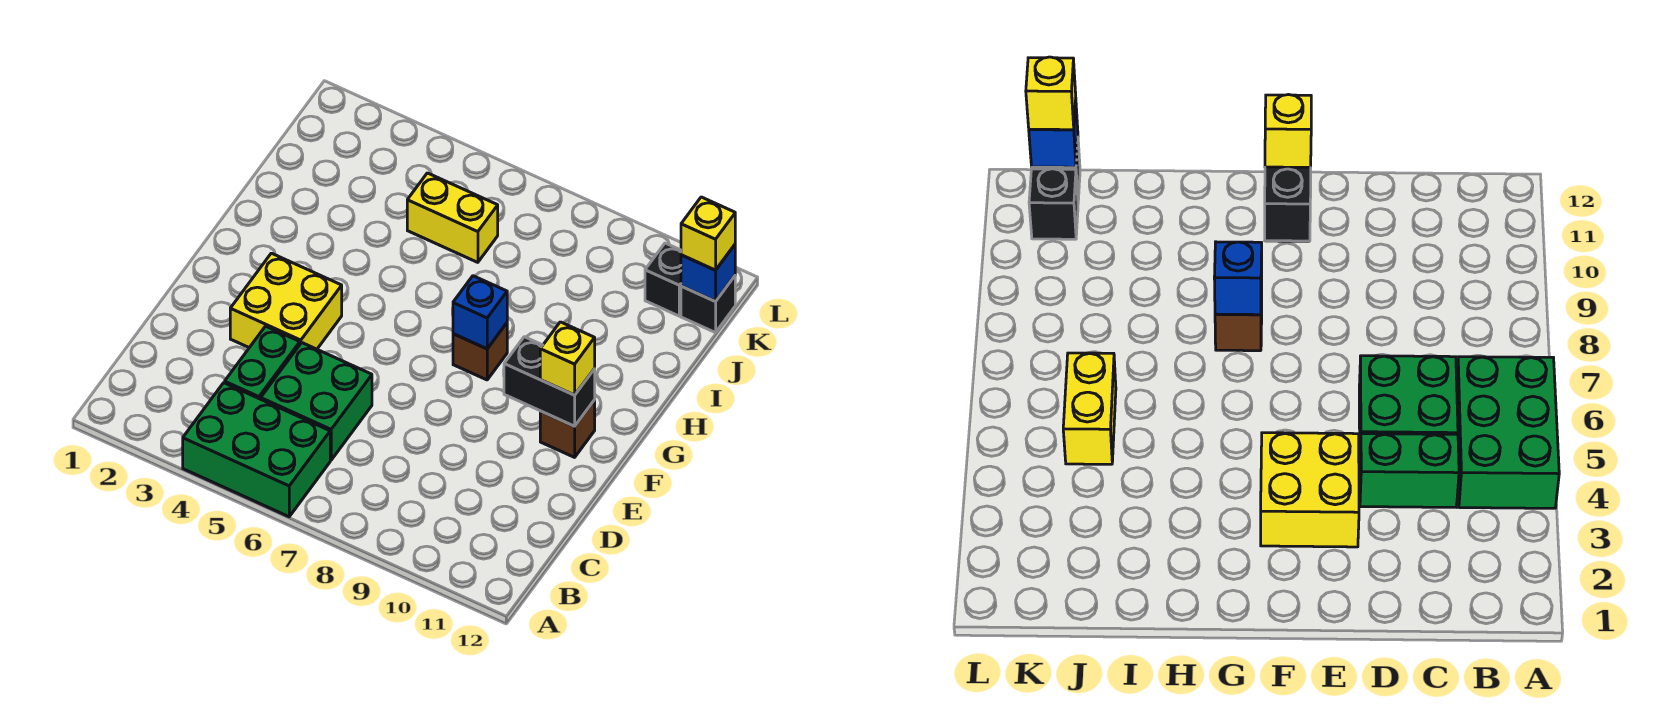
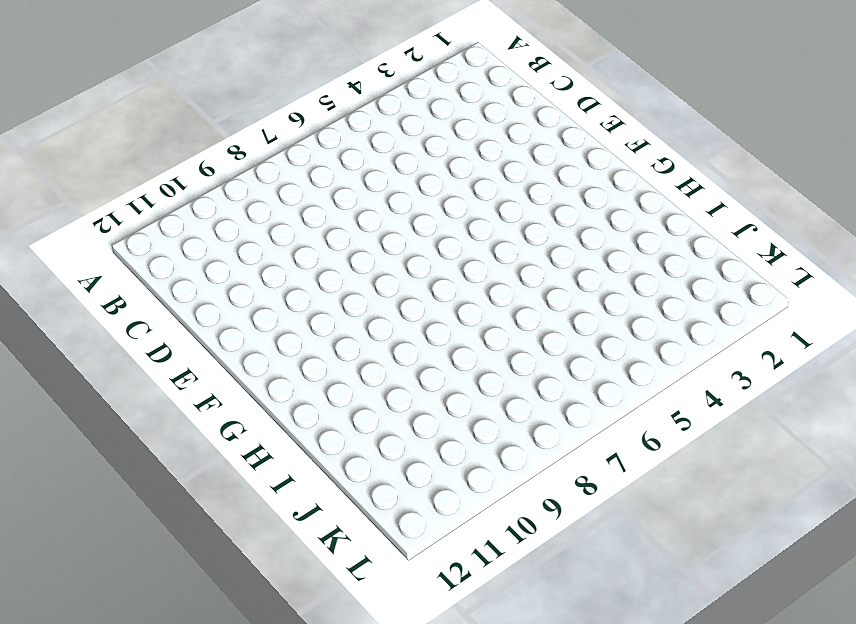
none -> green brick A4:B6 level 1
none -> green brick C4:D4 level 1
none -> green brick C5:D6 level 1

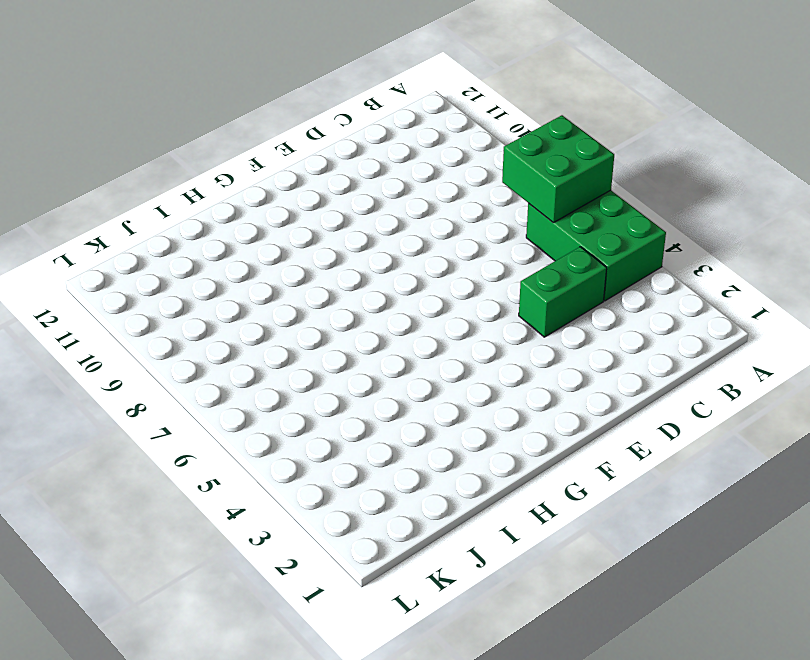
green brick A6:B7 level 2 -> green brick C5:D6 level 1
none -> yellow brick E3:F4 level 1
none -> brown brick F11 level 1
none -> brown brick G8 level 1

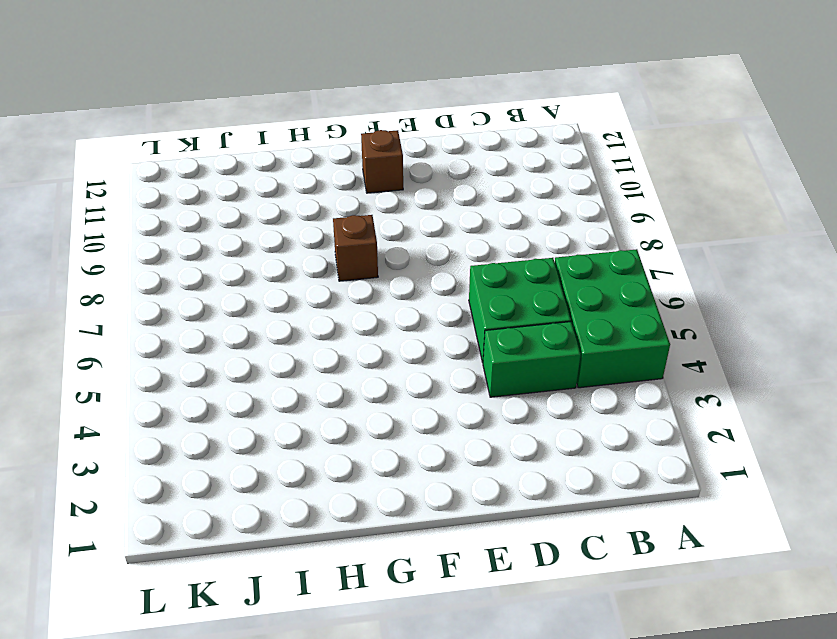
none -> yellow brick E3:F4 level 1
none -> yellow brick J5:J6 level 1
none -> black brick K11 level 1

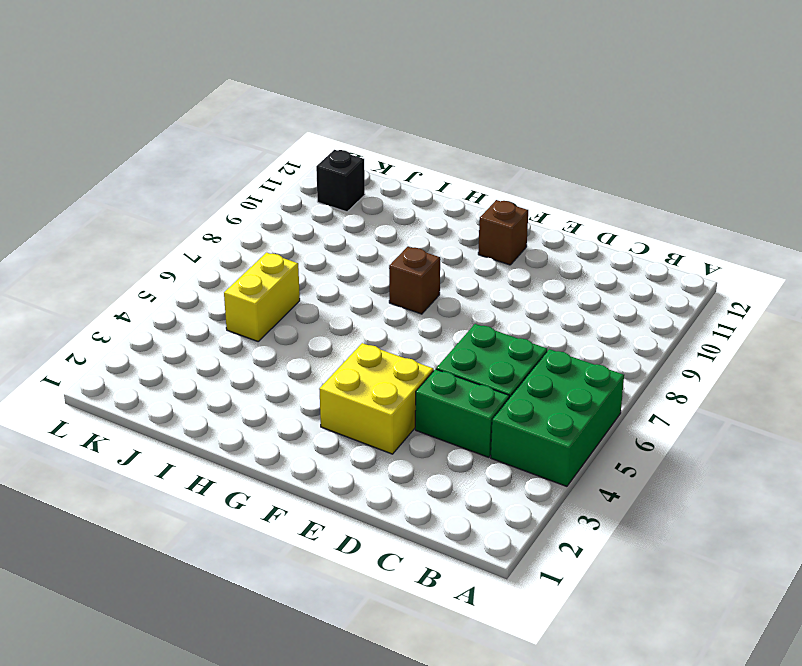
none -> black brick K12 level 1
none -> black brick F10:F11 level 2
none -> blue brick G8 level 2

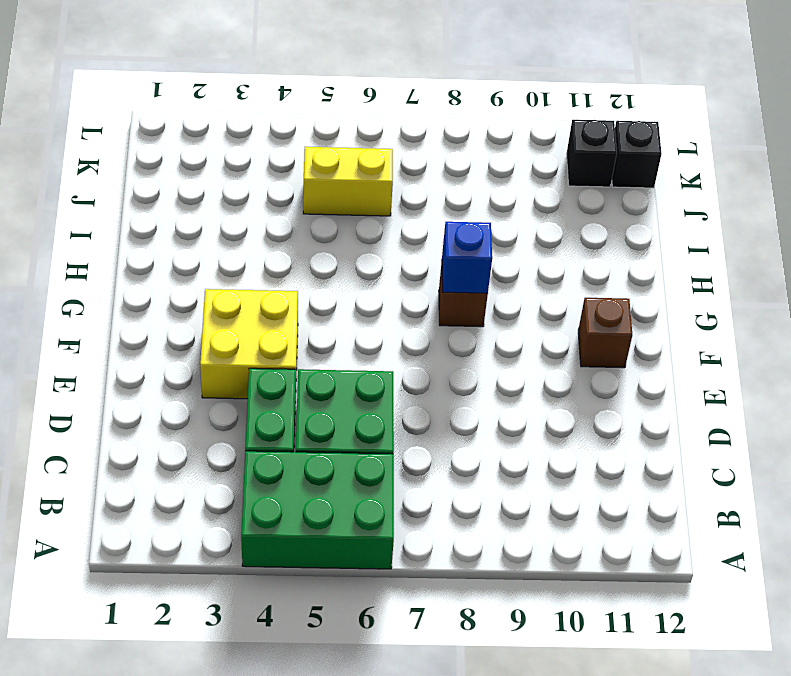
none -> black brick F10:F11 level 2
none -> blue brick K12 level 2
none -> yellow brick F11 level 3

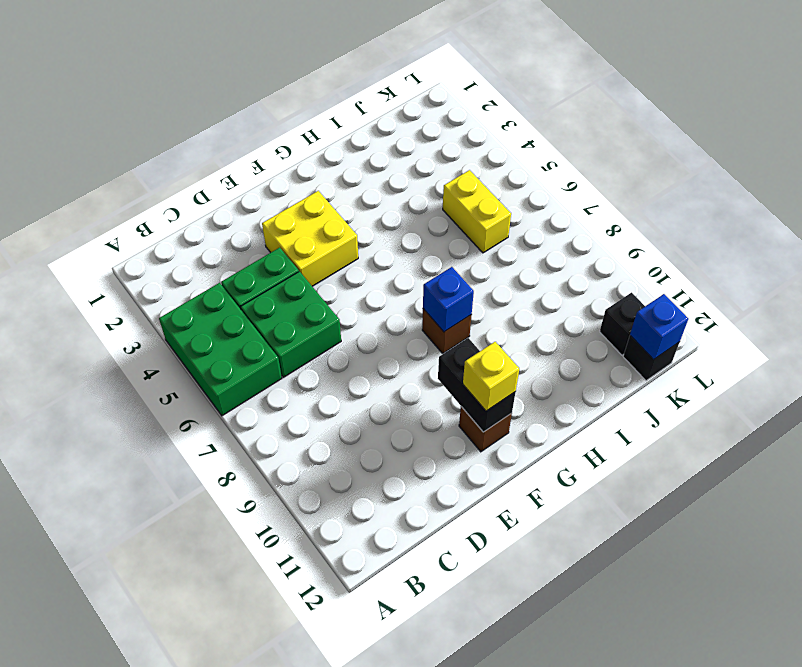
none -> yellow brick K12 level 3

